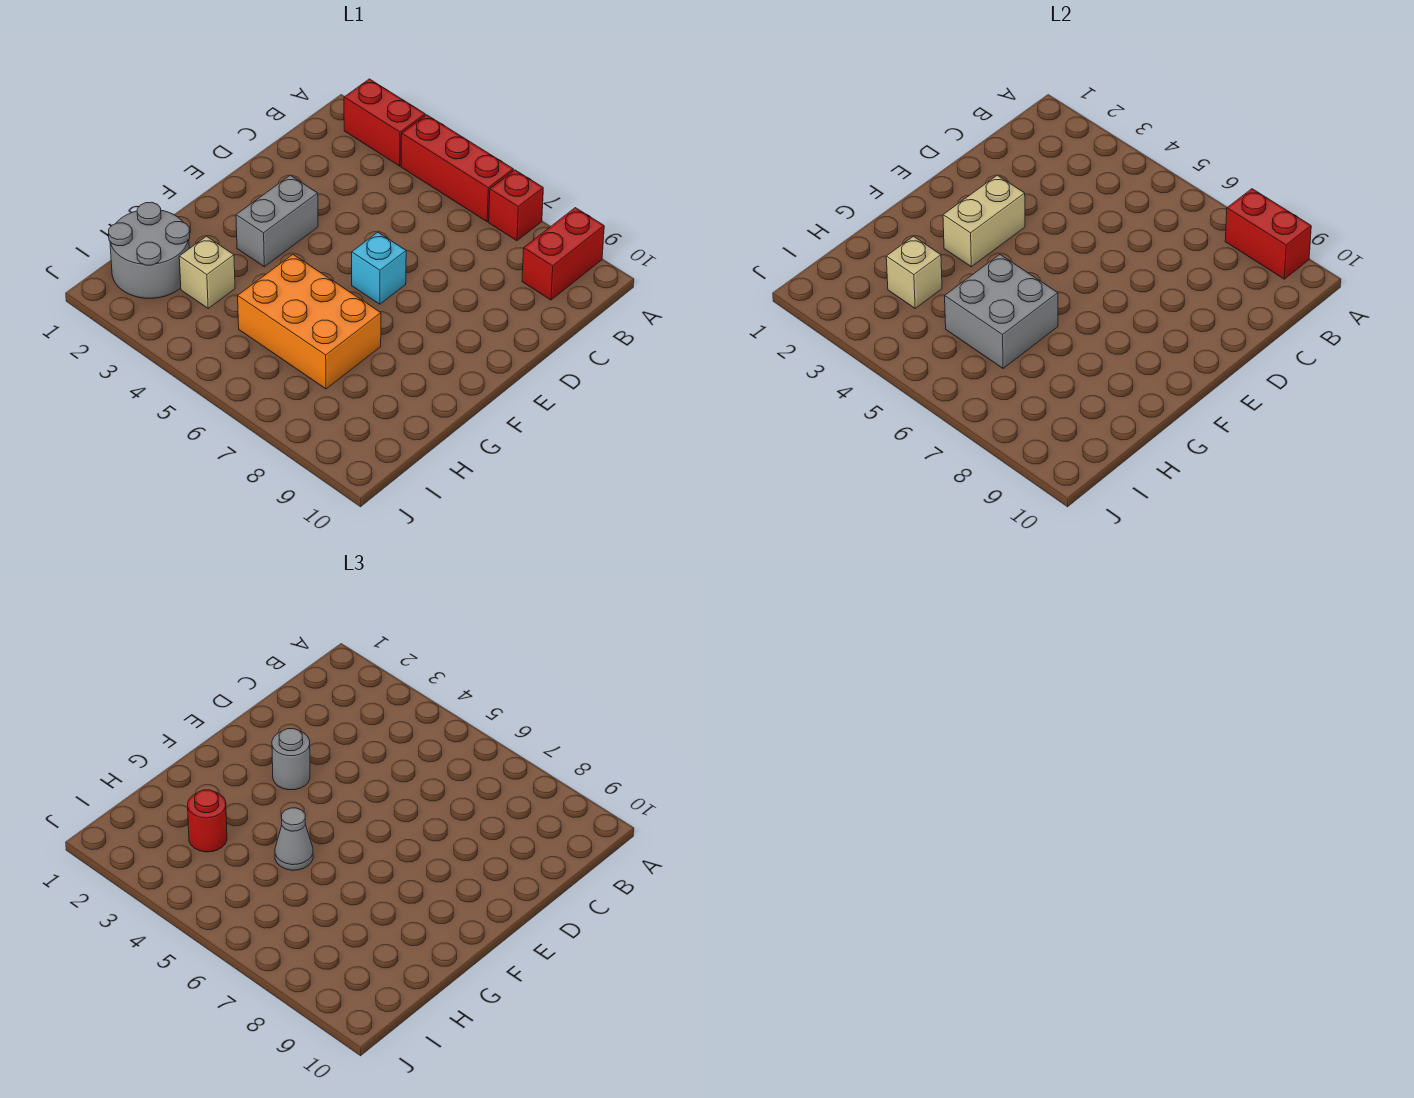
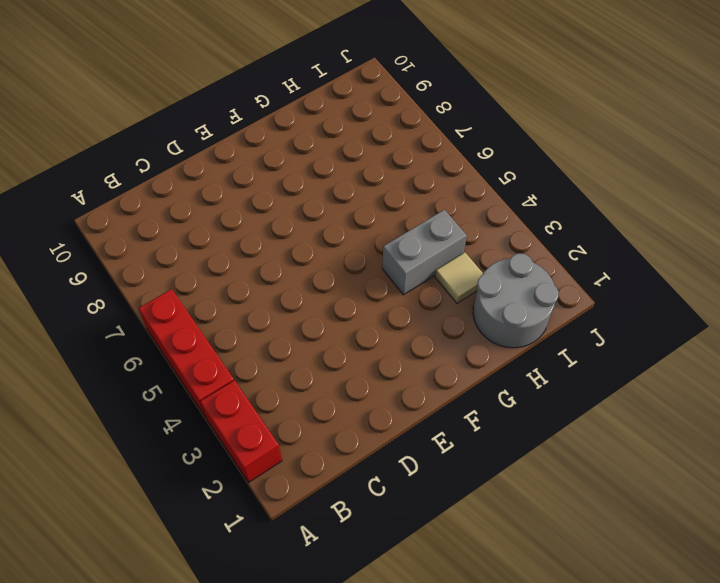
grey brick G4:H4 level 1 -> grey brick E3:F3 level 1
tan tile H3 level 1 -> tan brick H3 level 1
none -> red brick A7 level 1
none -> red brick A9:B9 level 1
none -> cyan brick E6 level 1

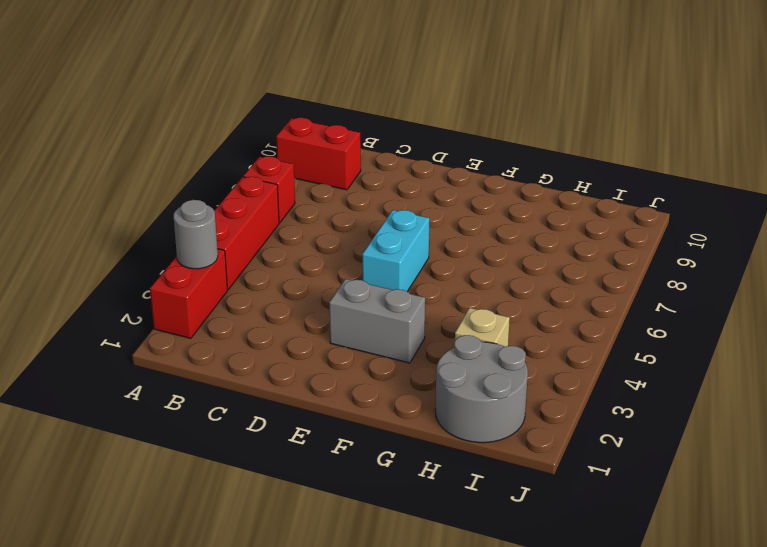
grey round brick A3 level 2 -> grey round brick E3 level 3
cyan brick E5:E6 level 1 -> cyan brick E6 level 1
none -> orange brick G5:H7 level 1
none -> red brick A8:A9 level 2
none -> tan brick E3:F3 level 2

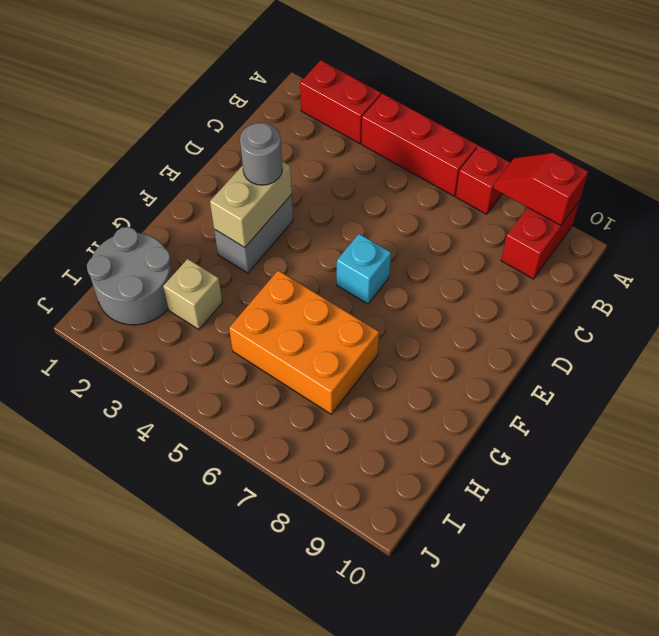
red slope A8:A9 level 2 top 9 -> red brick A8:A9 level 2
none -> grey brick G5:H6 level 2
none -> tan brick H3 level 2
none -> grey cone G5 level 3

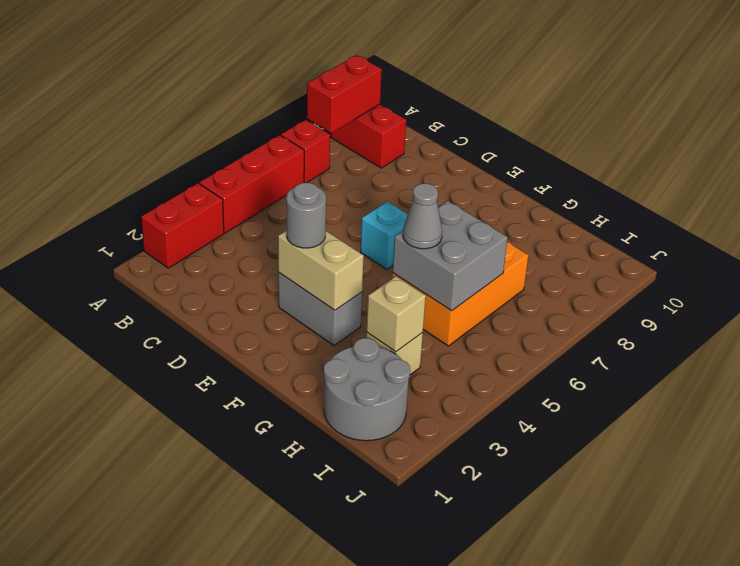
none -> red round brick H3 level 3

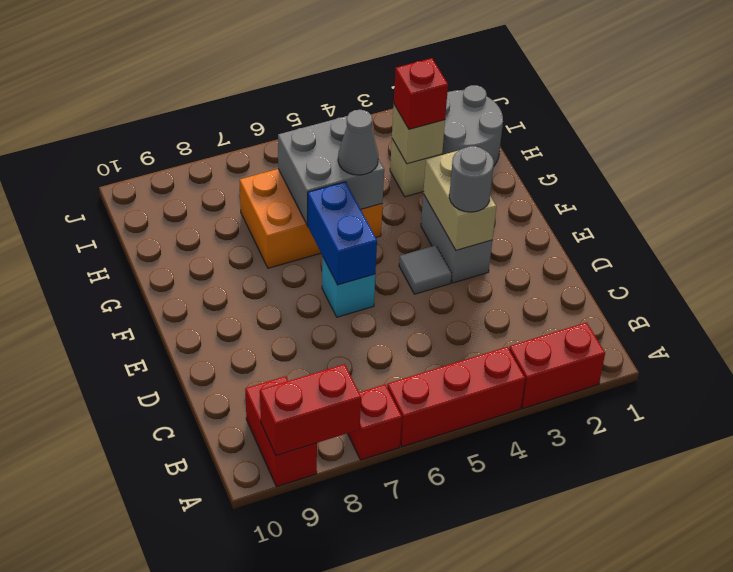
grey tile E4 level 1 -> none
blue brick E6:F6 level 2 -> none
red brick H3 level 3 -> red round brick H3 level 3

